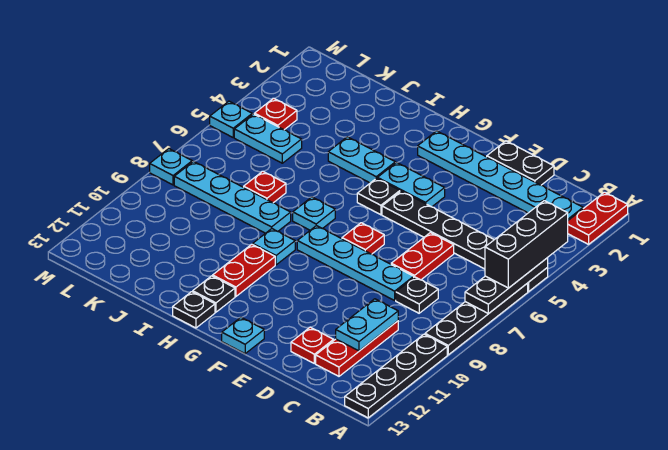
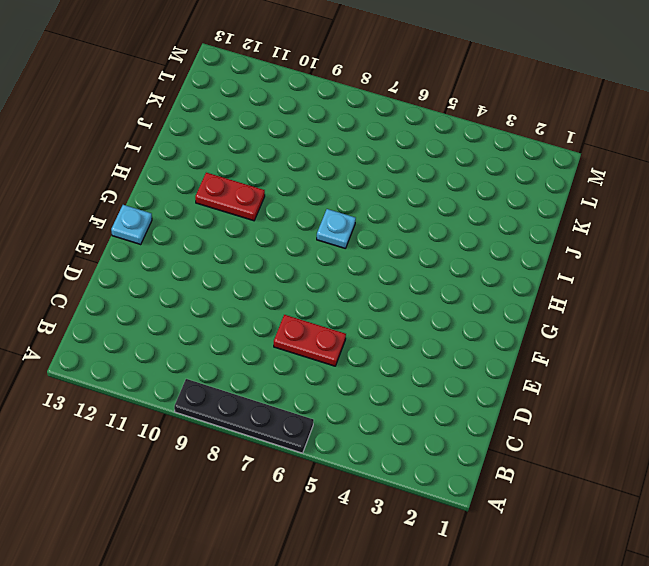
none -> red plate A1:A2 level 1
none -> black plate A5:F5 level 1
none -> black plate A10:A13 level 1
none -> cyan plate B2:G2 level 1

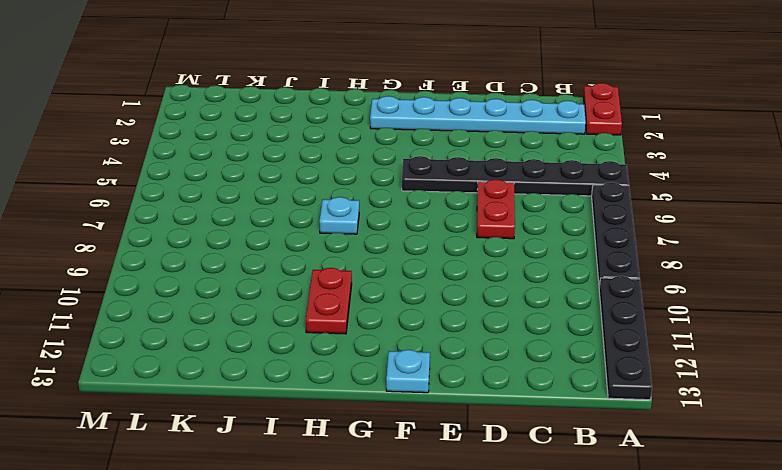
none -> black plate C8 level 1
none -> red plate C10:C12 level 1
none -> black plate D1:E1 level 1
none -> cyan plate D8:G8 level 1

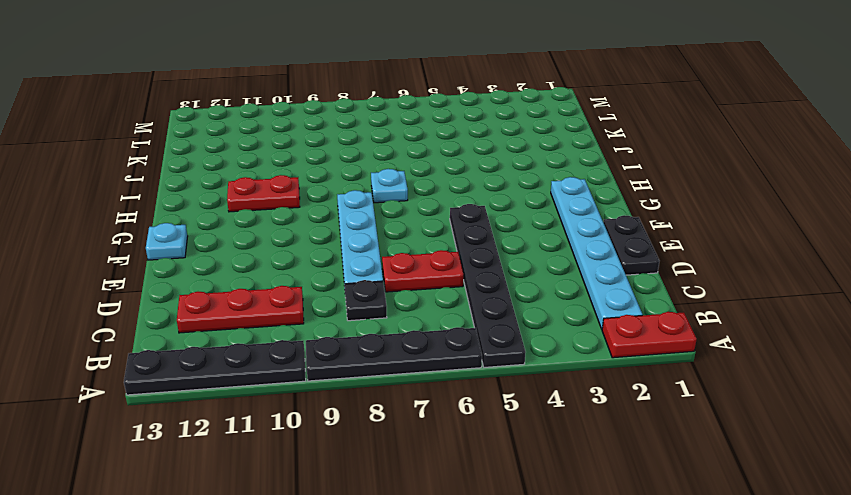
none -> red plate D12 level 1
none -> cyan plate F4:G4 level 1
none -> red plate F7 level 1
none -> black plate G5 level 1

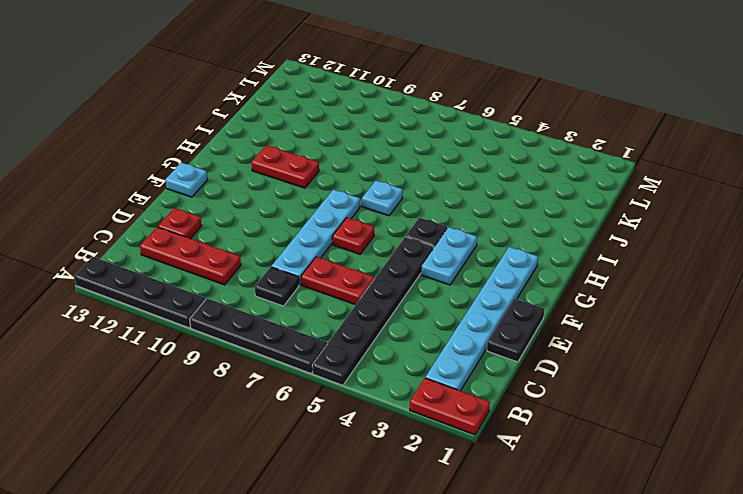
none -> cyan plate H4:I4 level 1
none -> cyan plate H9 level 1
none -> black plate H12 level 1
none -> black plate H13 level 1

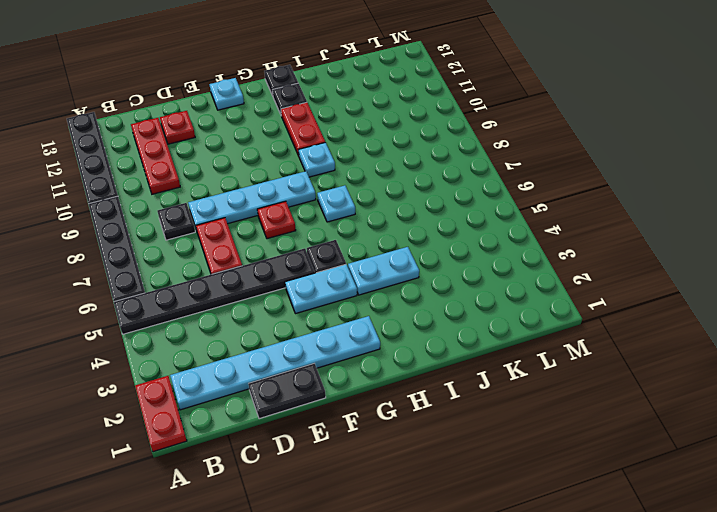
none -> cyan plate I8:L8 level 1
none -> red plate J7 level 1
none -> cyan plate K5:L5 level 1
none -> red plate L4 level 1

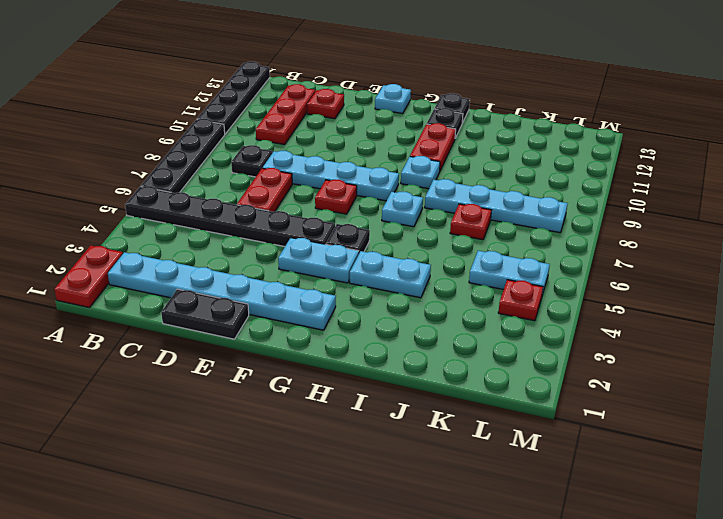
none -> cyan plate M5 level 1
none -> cyan plate M8 level 1
none -> black plate A5:A7 level 2
none -> cyan plate C10:C11 level 2

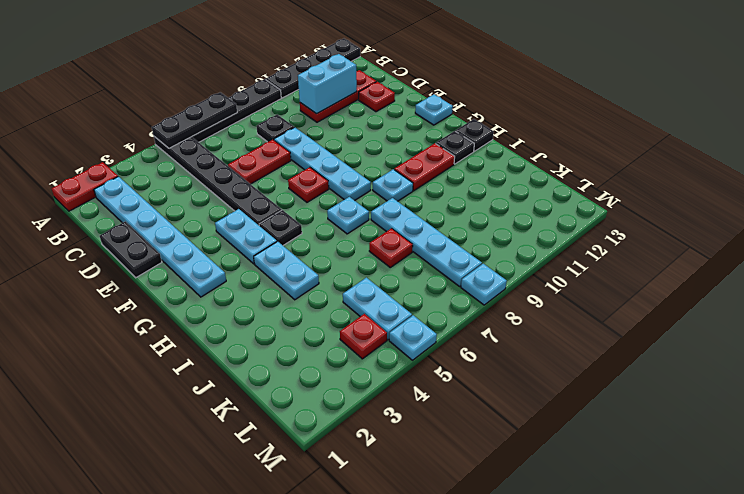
cyan brick C10:C11 level 2 -> cyan plate C10:C11 level 2
none -> black brick A4:A6 level 3

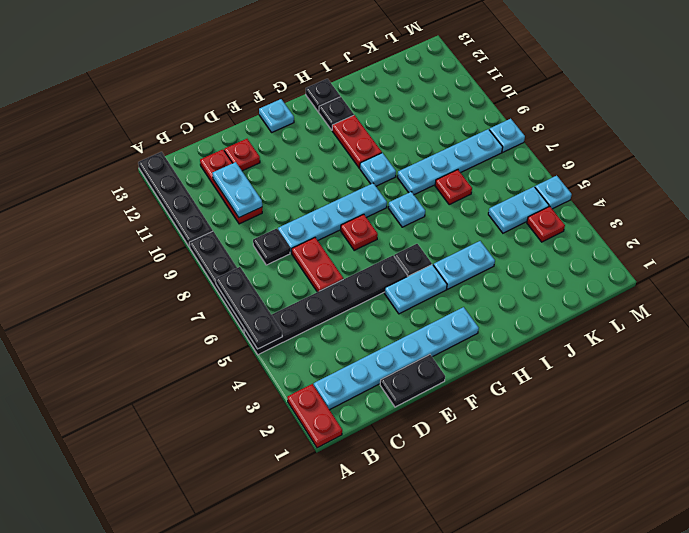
none -> black brick A4:A6 level 3

